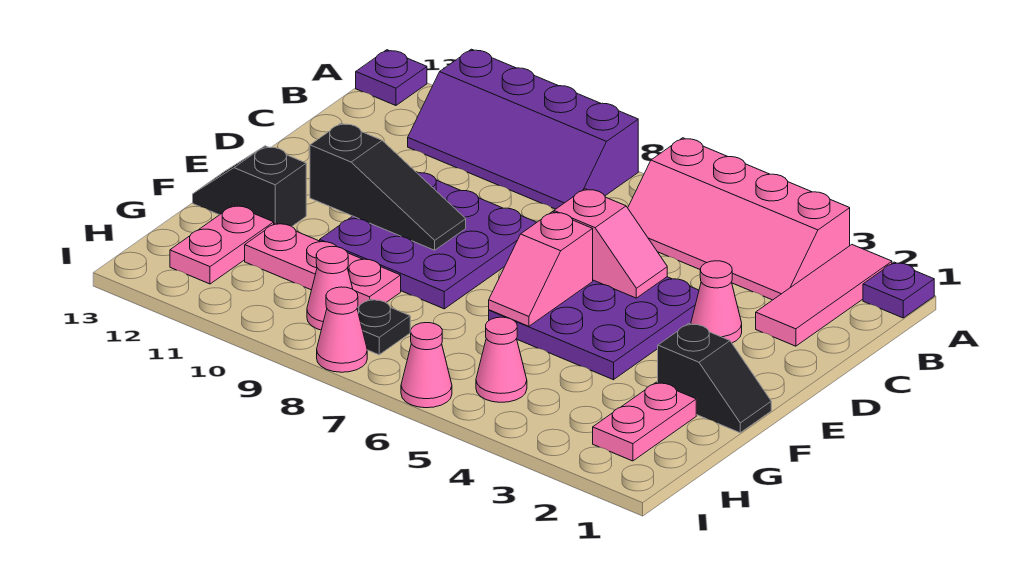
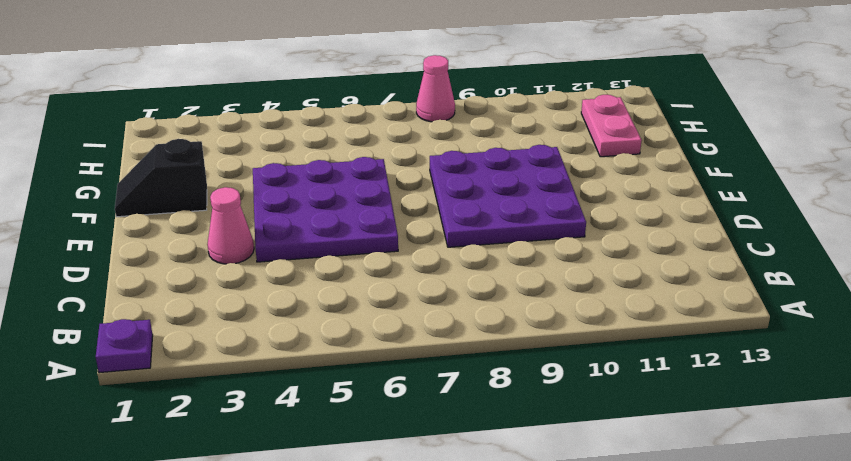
none -> pink tile A2:C2 level 1
none -> pink slope A3:B6 level 1 top A
none -> purple slope A8:B11 level 1 top A

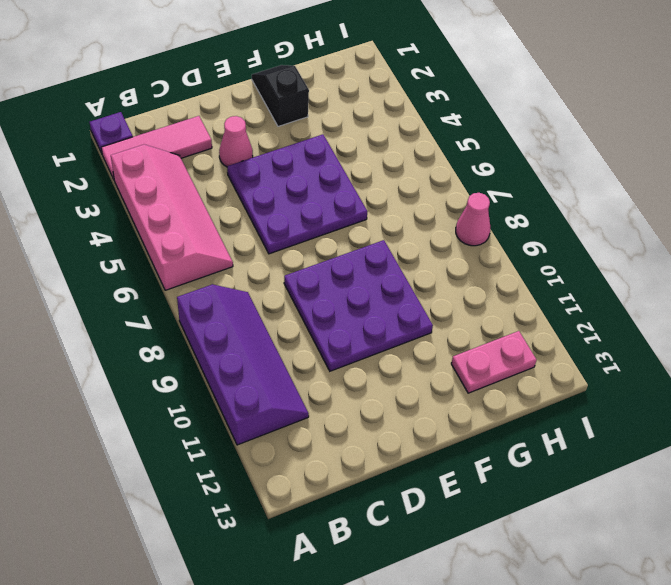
none -> purple plate A13 level 1
none -> black slope F12:F13 level 1 top 12
none -> pink plate G2:H2 level 1

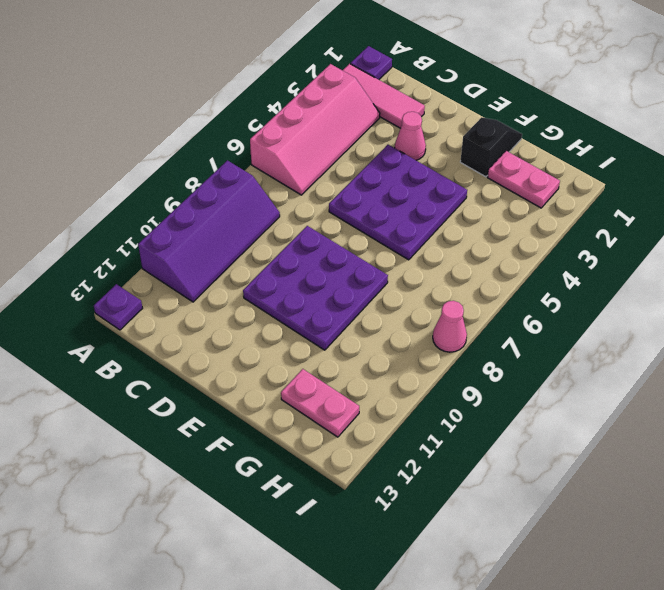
none -> black slope F12:F13 level 1 top 12
none -> pink plate G9:G11 level 1
none -> pink cone H5 level 1

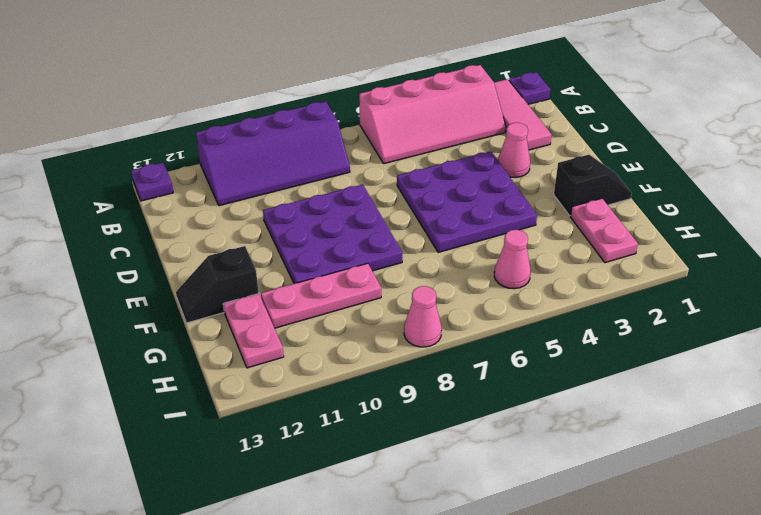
none -> black plate H8 level 1
none -> pink cone H9 level 1
none -> pink cone I6 level 1

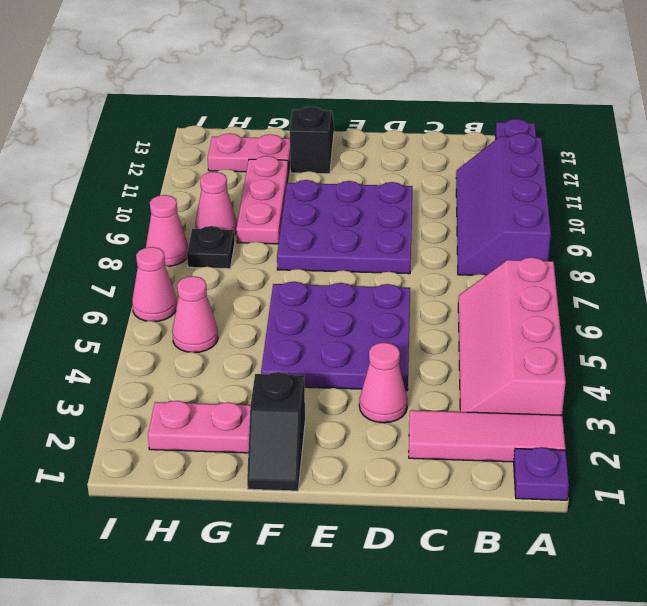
none -> pink slope D5:D6 level 2 top 6
none -> pink slope E6:F6 level 2 top E
none -> black slope E9:E11 level 2 top 11

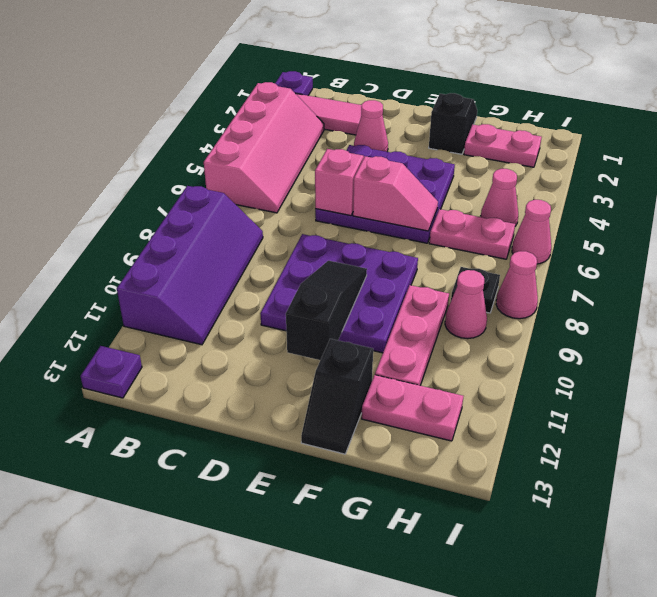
pink plate G6:H6 level 1 -> none

